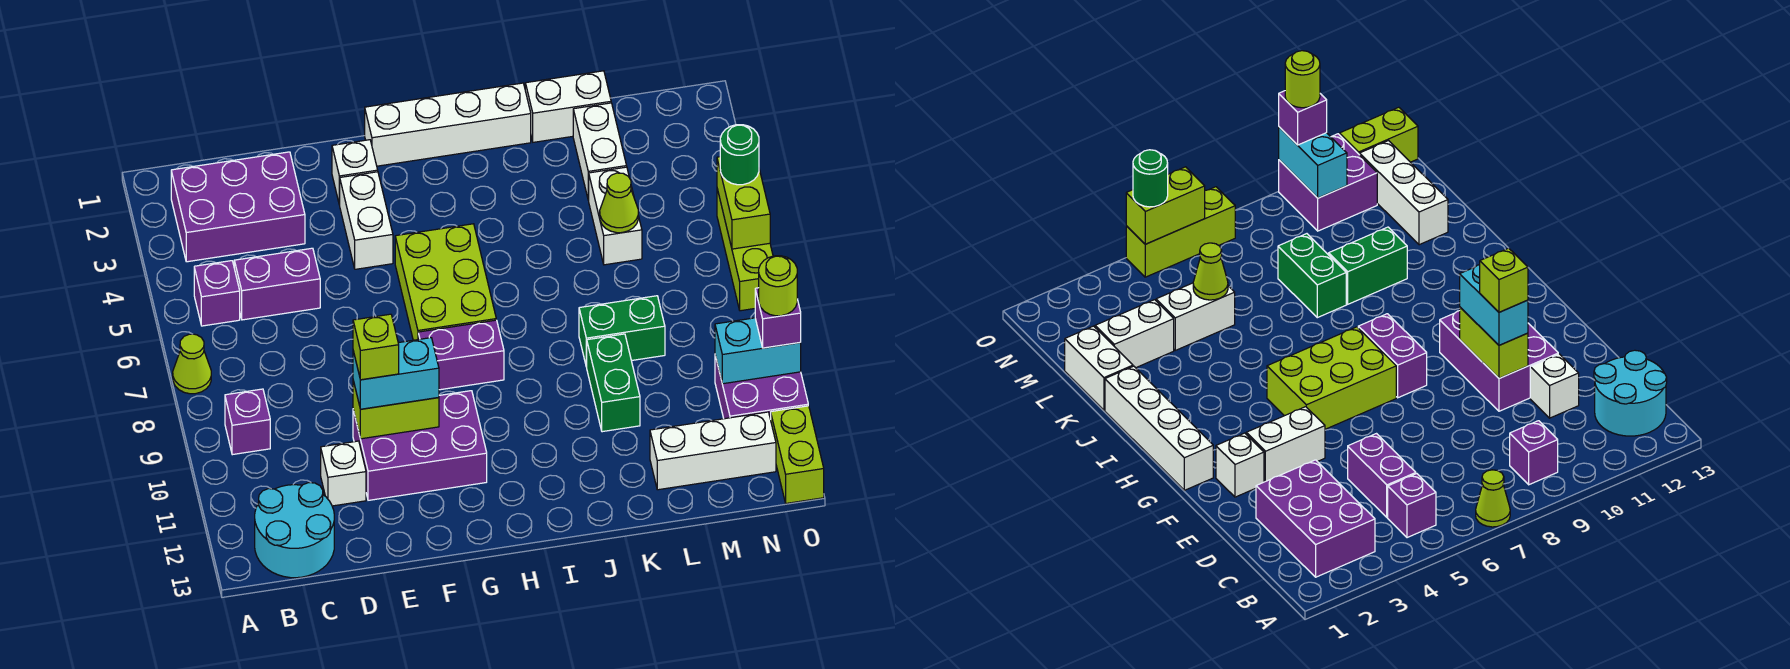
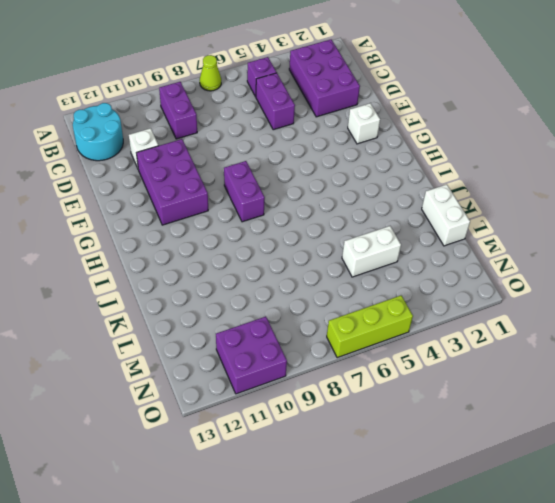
purple brick B9:C9 level 1 -> purple brick B9 level 1
none -> white brick F3:F4 level 1
none -> white brick G1:J1 level 1
none -> lime brick G5:H7 level 1
none -> green brick K8:L8 level 1

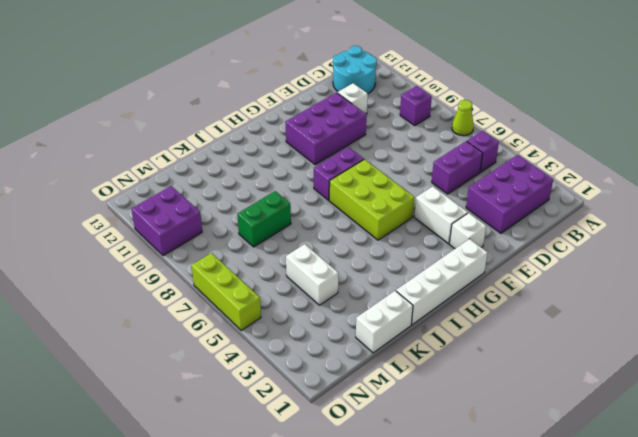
none -> green brick K9:K10 level 1
none -> white brick L2:L3 level 1
none -> white brick L12:N12 level 1
none -> lime brick O12:O13 level 1

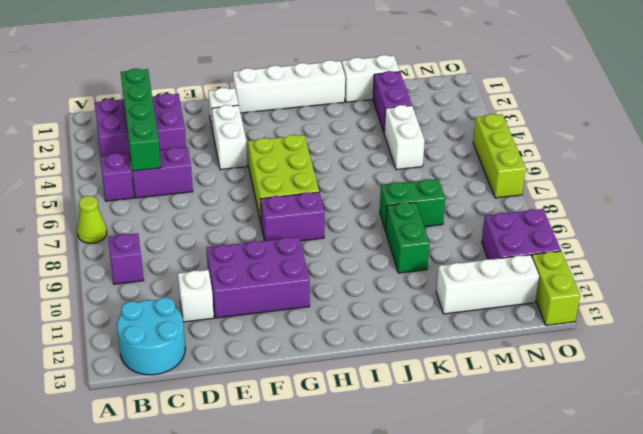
green brick C2:C5 level 2 -> none
purple brick L2:L3 level 1 -> white brick L2:L3 level 1
none -> lime brick E10:F10 level 2
none -> lime cone L5 level 2
none -> cyan brick N10:O10 level 2
none -> lime brick O5:O6 level 2

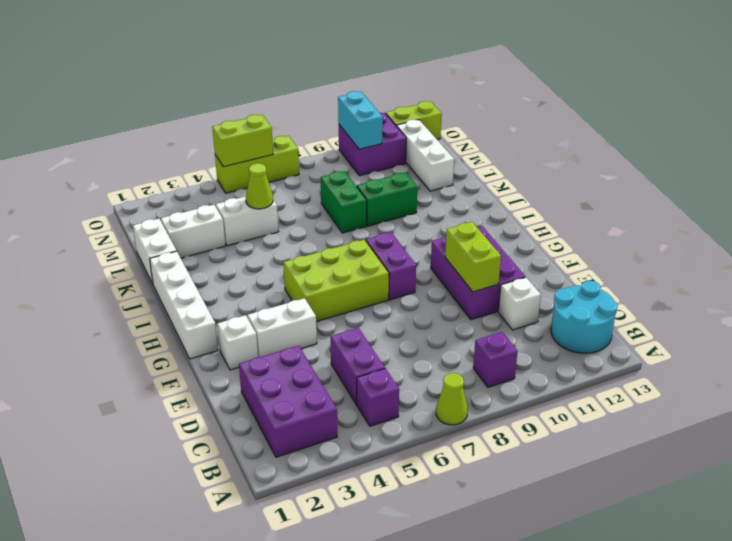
none -> cyan brick E10:F10 level 3
none -> green round brick O5 level 3
none -> purple brick O10 level 3
none -> lime brick E10 level 4

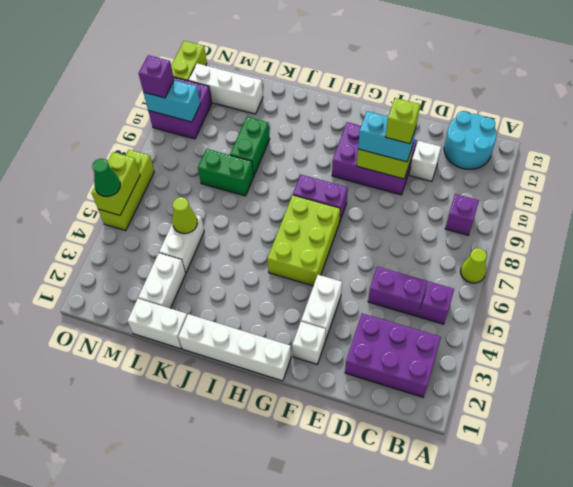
green cone O5 level 3 -> green round brick O5 level 3
none -> lime round brick O10 level 4

